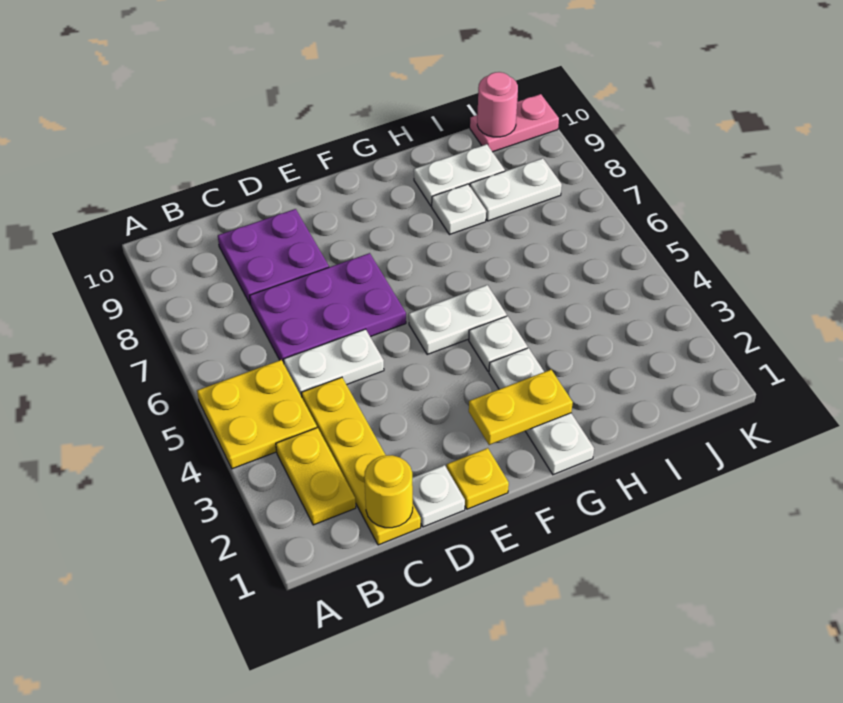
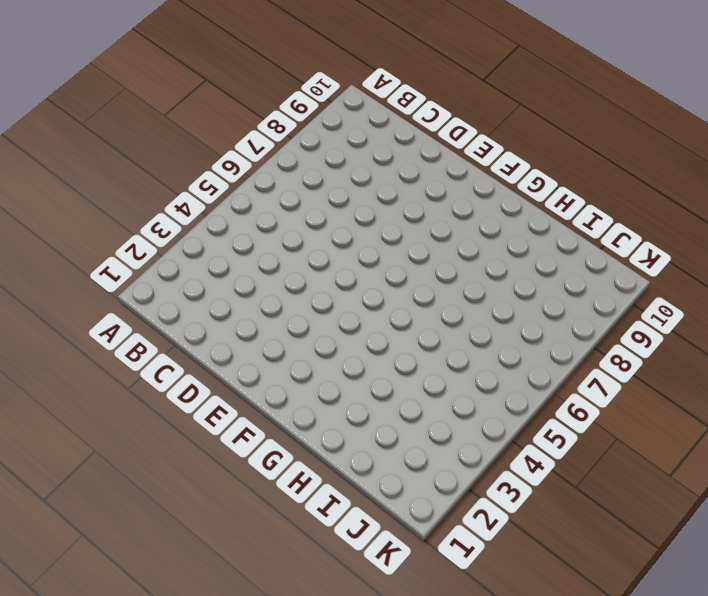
none -> yellow plate A4:B5 level 1
none -> yellow plate B2:B3 level 1
none -> yellow plate C1:C4 level 1

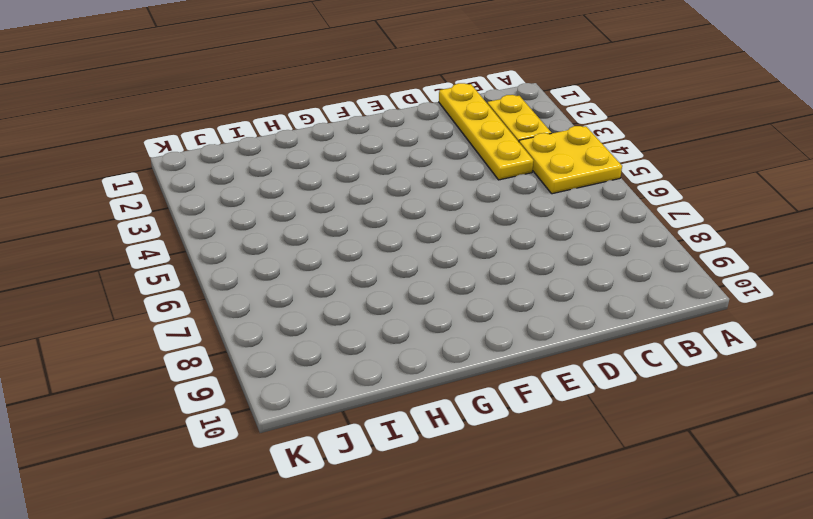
none -> white plate C5:D5 level 1
none -> purple plate C6:E7 level 1
none -> purple plate C8:D9 level 1

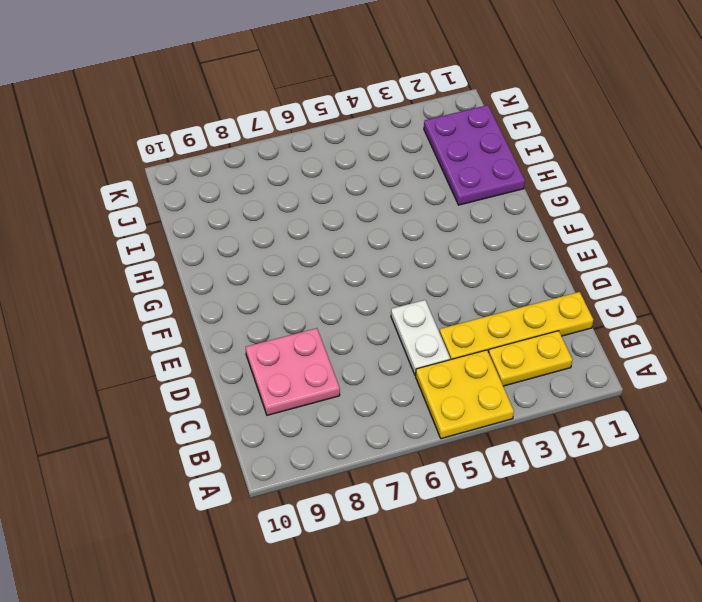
pink plate C8:D9 level 1 -> purple plate C8:D9 level 1
purple plate H1:J2 level 1 -> purple plate C6:E7 level 1
none -> white plate D1 level 1
none -> yellow plate E1 level 1
none -> white plate F5:G5 level 1

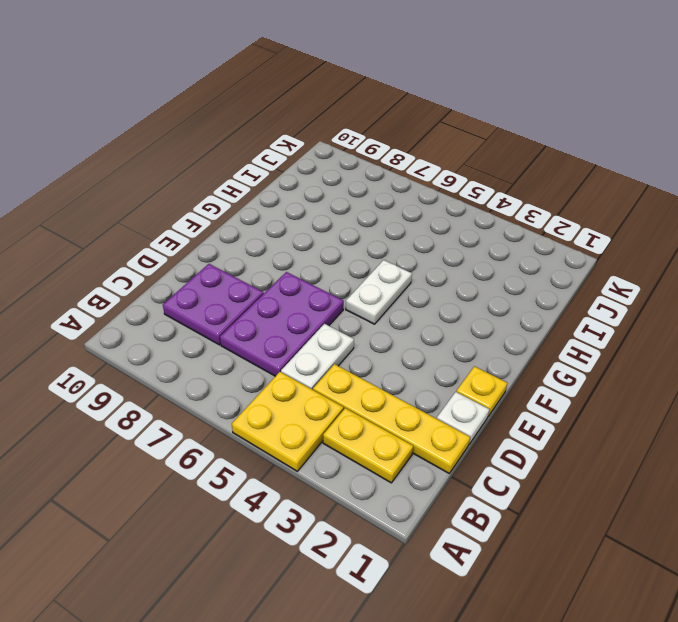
none -> white plate G1:G3 level 1
none -> white plate G4 level 1
none -> white plate H8 level 1

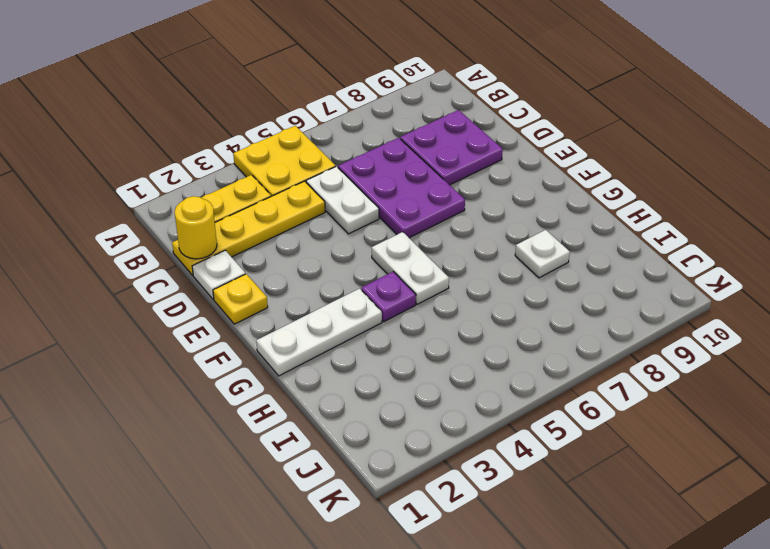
purple plate G4 level 1 -> white plate G4 level 1
none -> white plate H9:I9 level 1
none -> white plate I8:J8 level 1
none -> pink plate J10:K10 level 1

